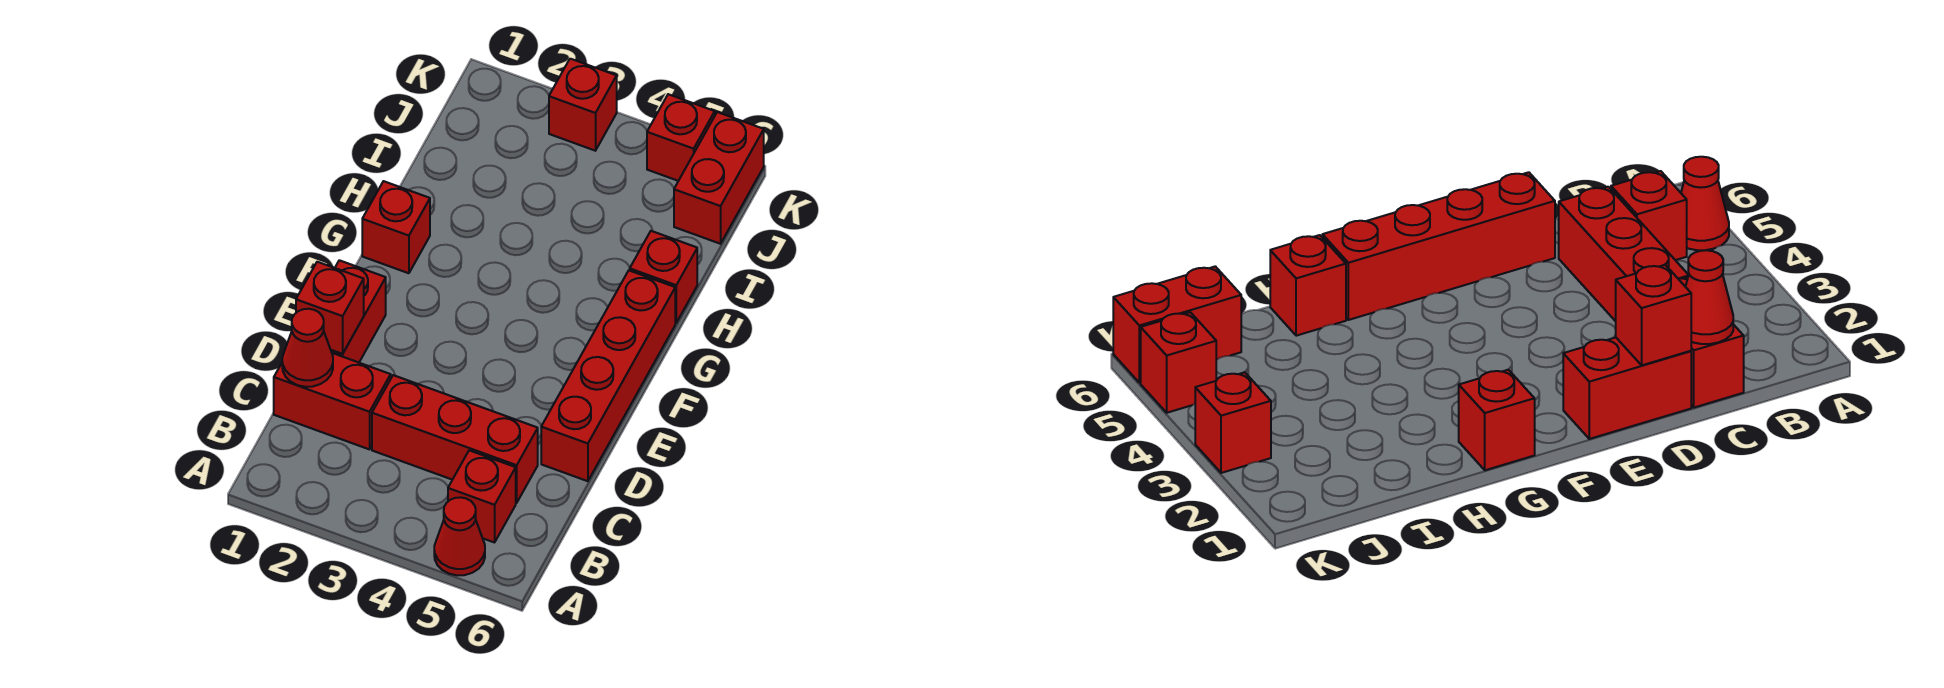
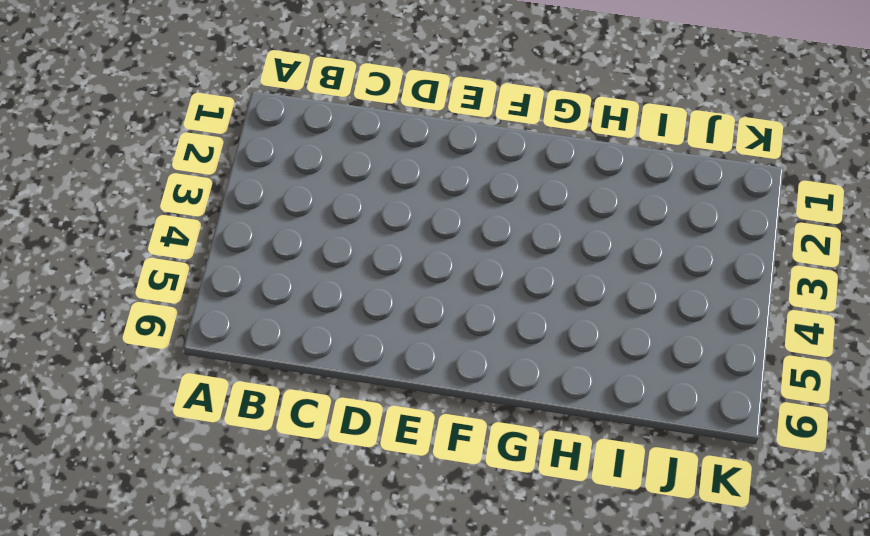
none -> red cone A5 level 1
none -> red brick B5 level 1
none -> red brick C1:C2 level 1

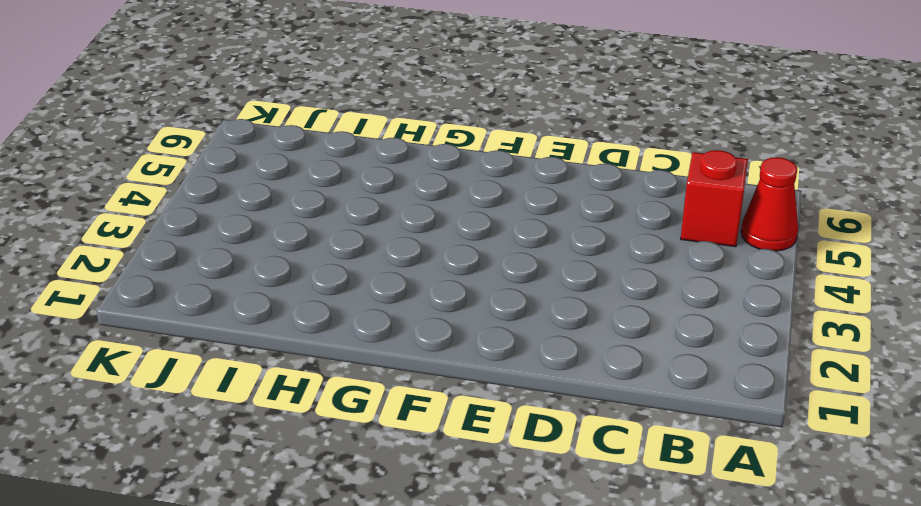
none -> red brick C1:C2 level 1
none -> red brick C3:C5 level 1
none -> red brick D1:E1 level 1

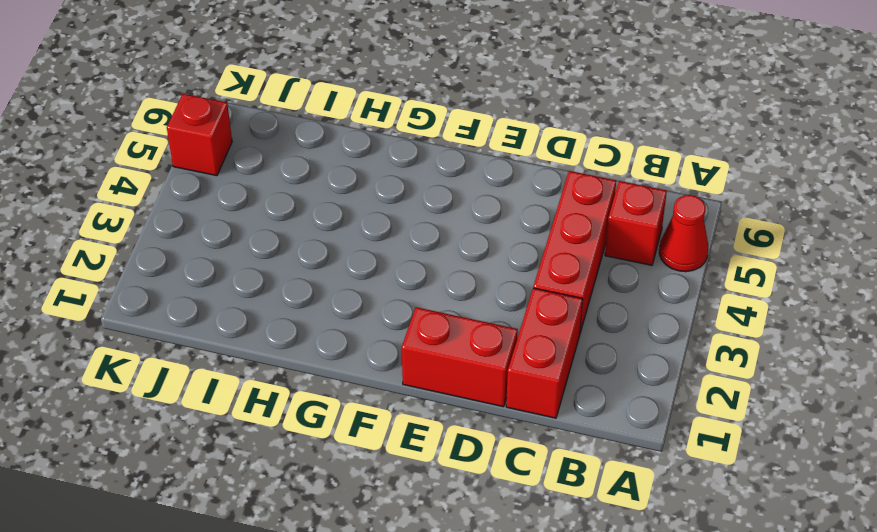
none -> red brick D6:G6 level 1
none -> red brick G1 level 1
none -> red brick H6 level 1

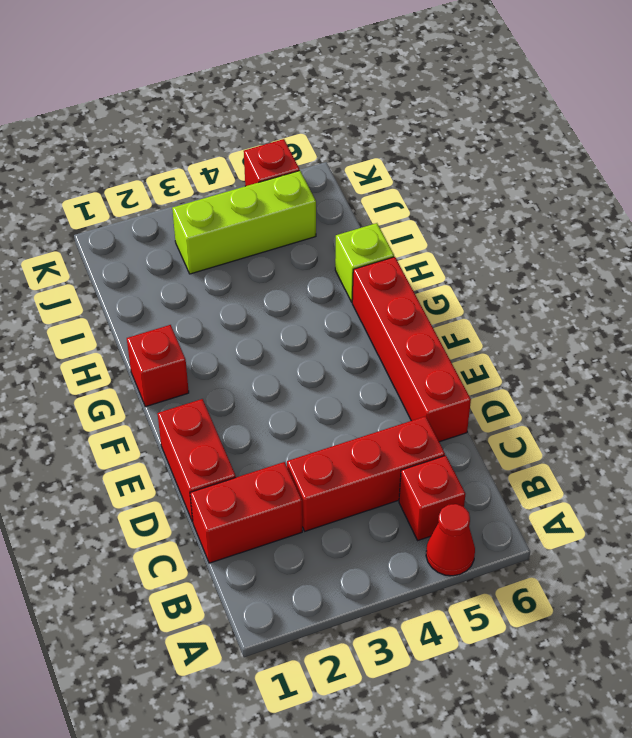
lime brick H6 level 1 -> red brick H6 level 1
lime brick J3:J5 level 1 -> none
none -> red brick J6:K6 level 1
none -> red brick K3 level 1
none -> red cone C1 level 2

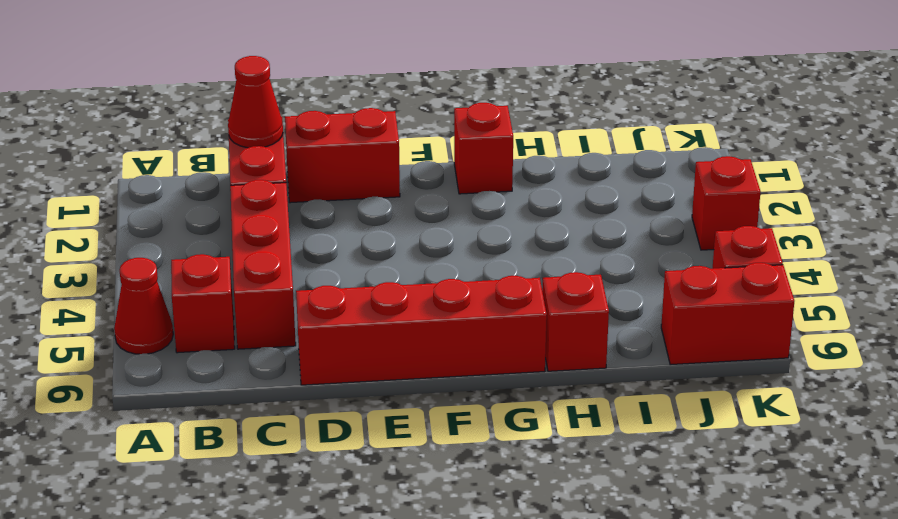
none -> red brick D1 level 2

